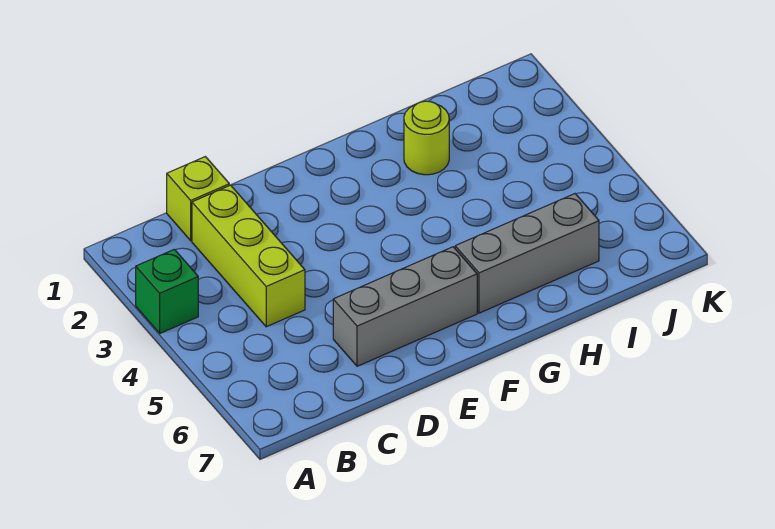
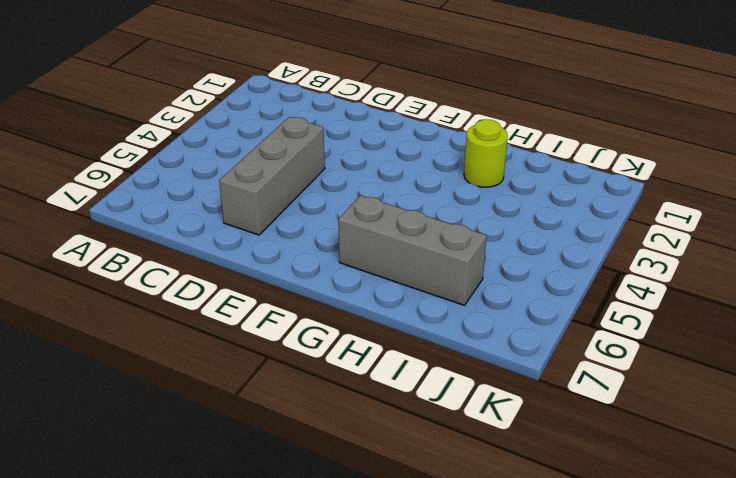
grey brick D4:D6 level 1 -> grey brick D6:F6 level 1
none -> green brick A3 level 1
none -> lime brick C1 level 1

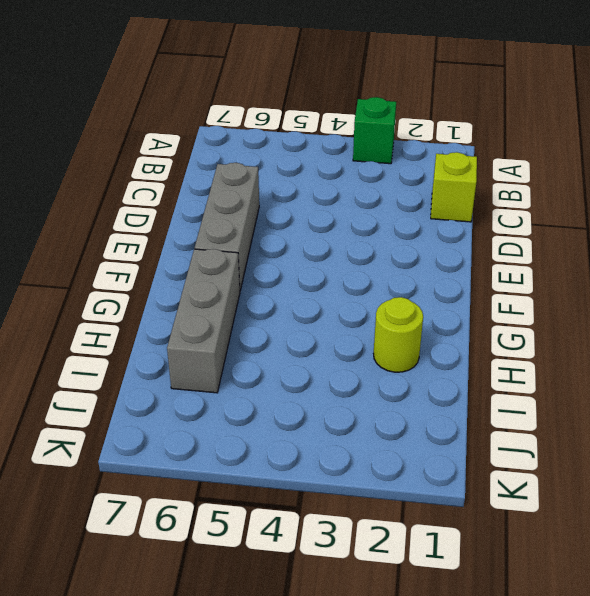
none -> lime brick C2:C4 level 1

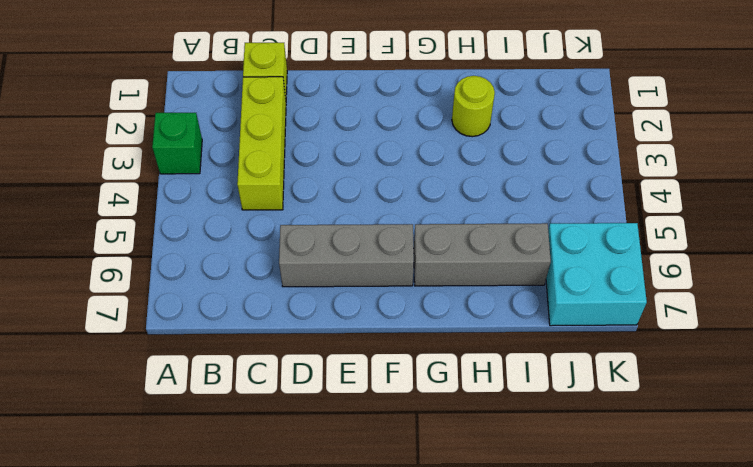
cyan brick J6:K7 level 1 -> none

